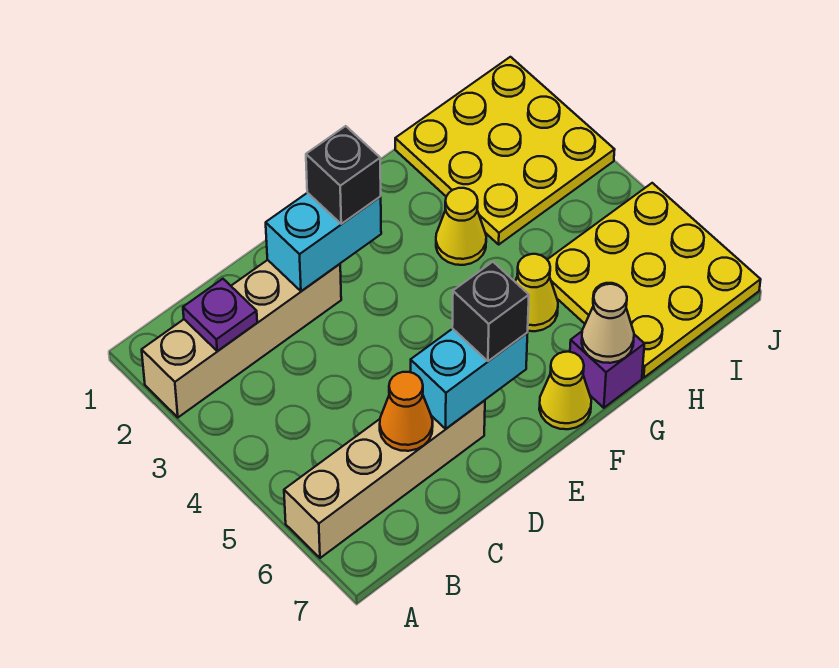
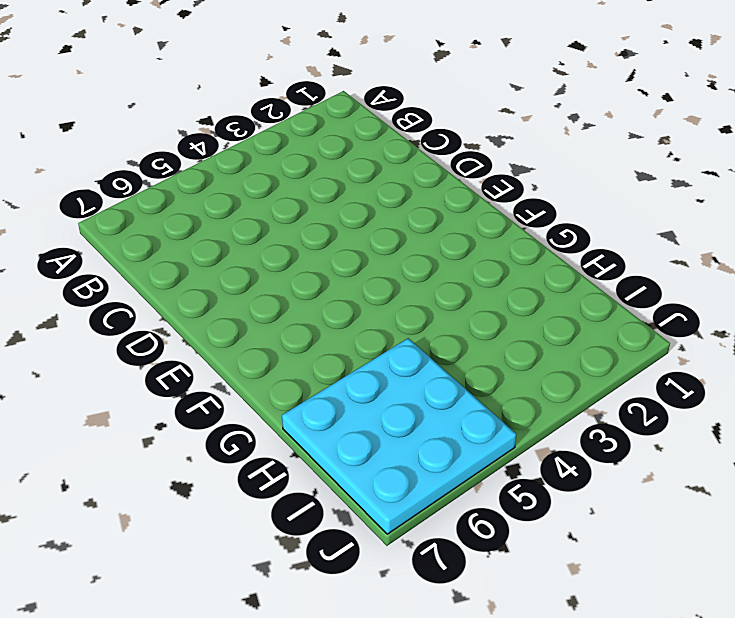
cyan plate H5:J7 level 1 -> yellow plate H5:J7 level 1
none -> tan brick A2:D2 level 1
none -> tan brick A6:D6 level 1
none -> yellow cone F7 level 1

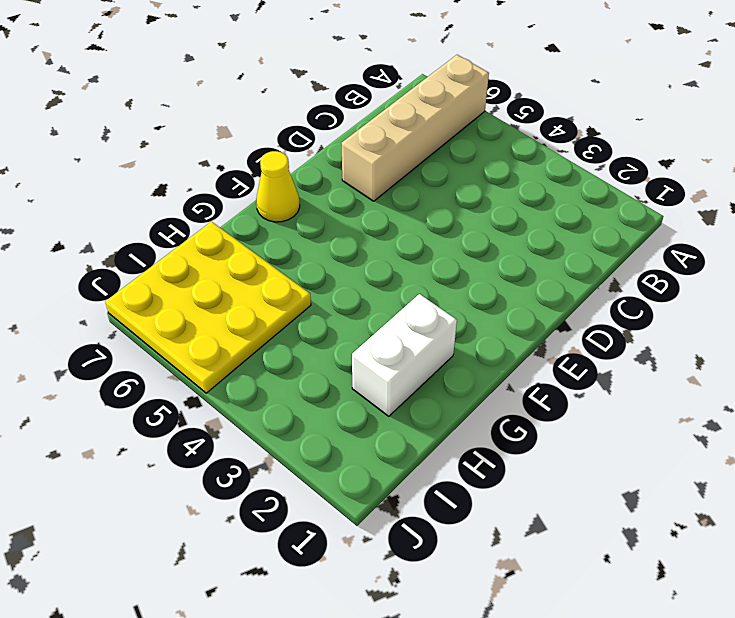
white brick G2:H2 level 1 -> yellow plate H1:J3 level 1
none -> tan brick A2:D2 level 1
none -> yellow cone G3 level 1
none -> yellow cone G5 level 1

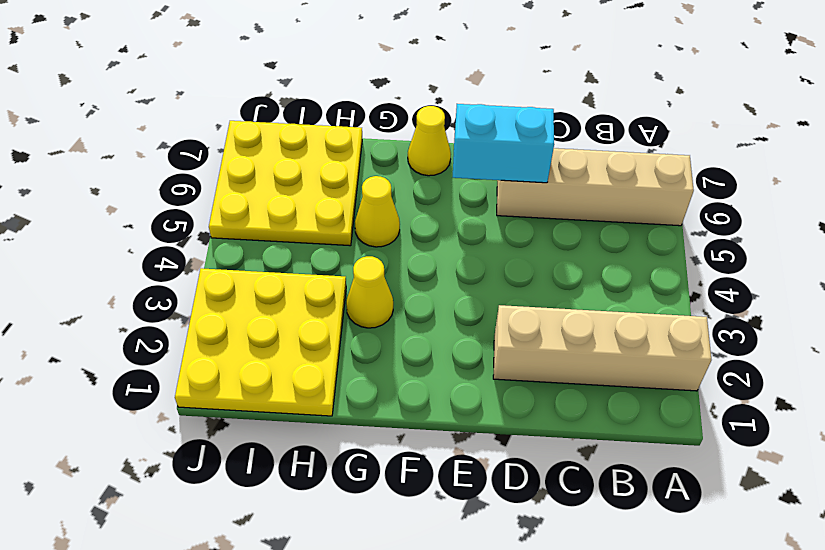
none -> purple brick G7 level 1
none -> purple plate B2 level 2
none -> orange cone C6 level 2

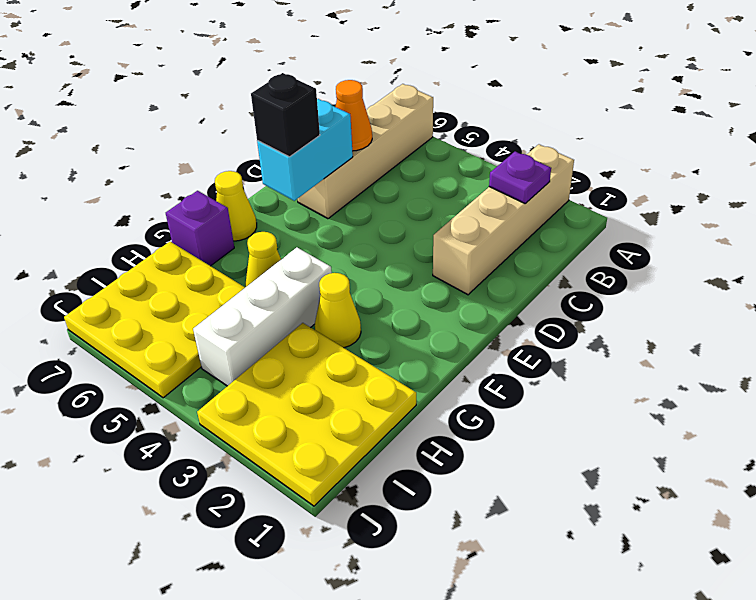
white brick G4:I4 level 1 -> none
none -> cyan brick D2:E2 level 2
none -> tan cone G7 level 2
none -> black brick E2 level 3

